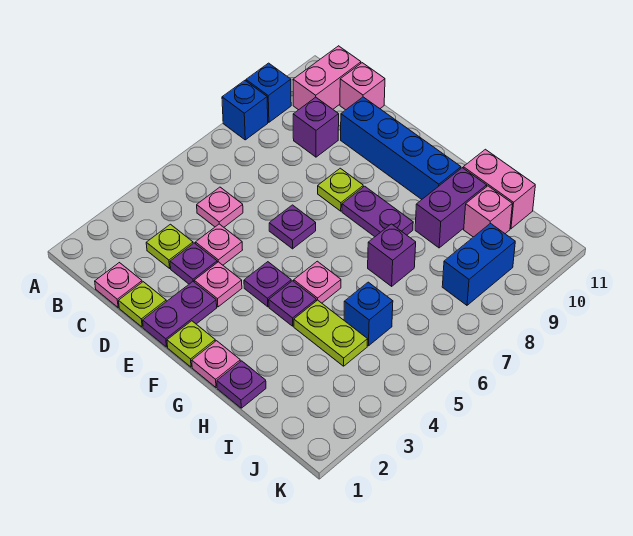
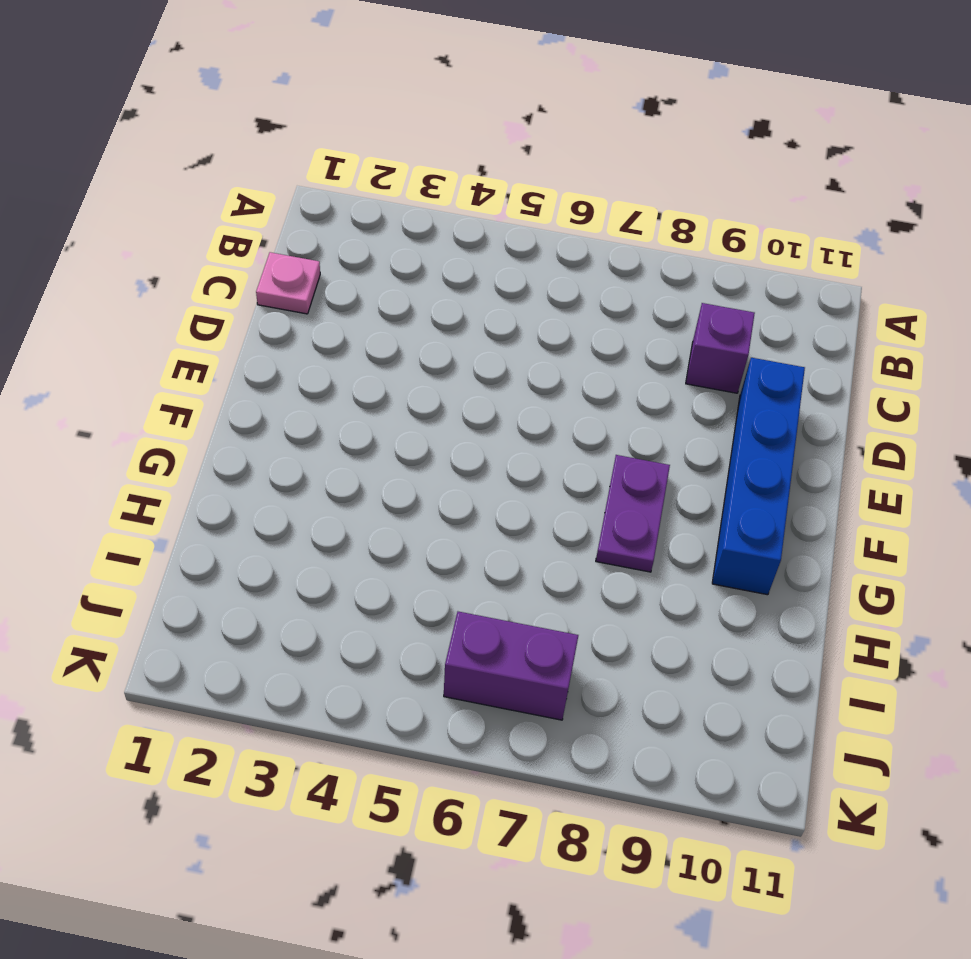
purple brick J6:J7 level 1 -> purple brick H9:H10 level 1
none -> blue brick A8 level 1
none -> blue brick A9 level 1
none -> pink brick B10:B11 level 1
none -> lime plate C3 level 1

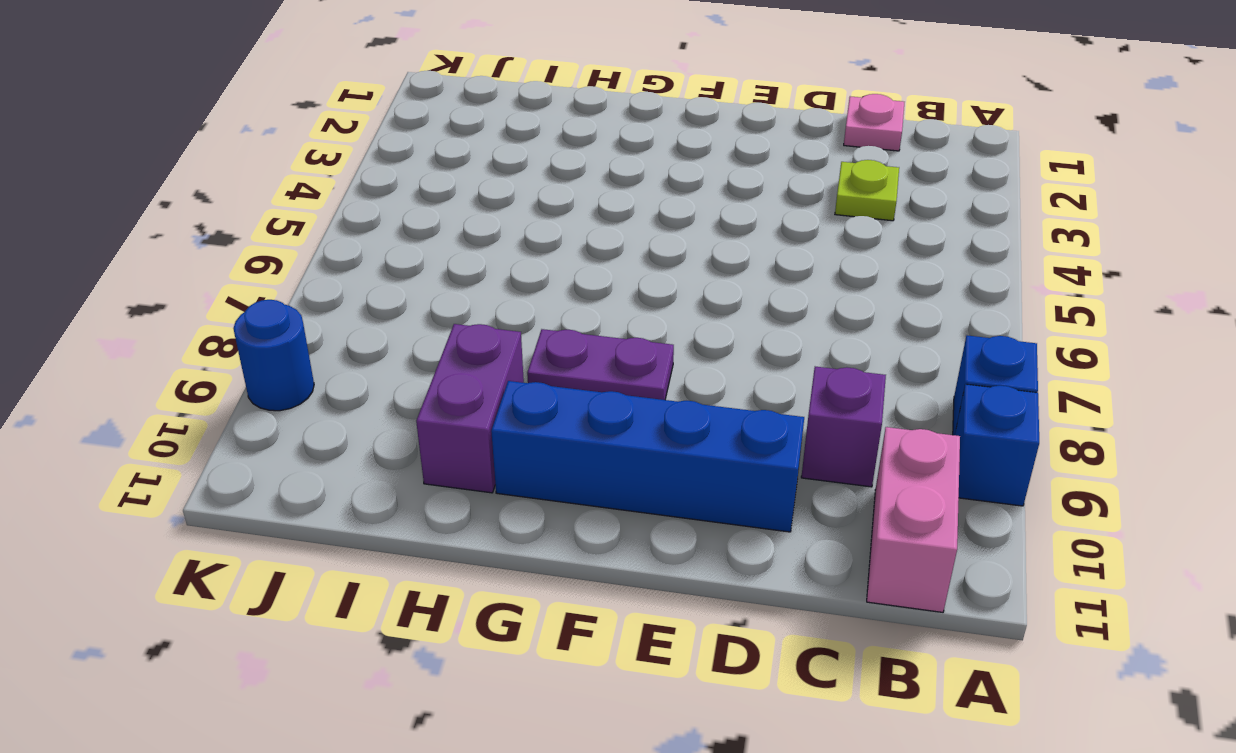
blue round brick K9 level 1 -> none
none -> pink plate C5 level 1
none -> pink brick C11 level 1
none -> lime plate D1 level 1
none -> purple plate D3 level 1

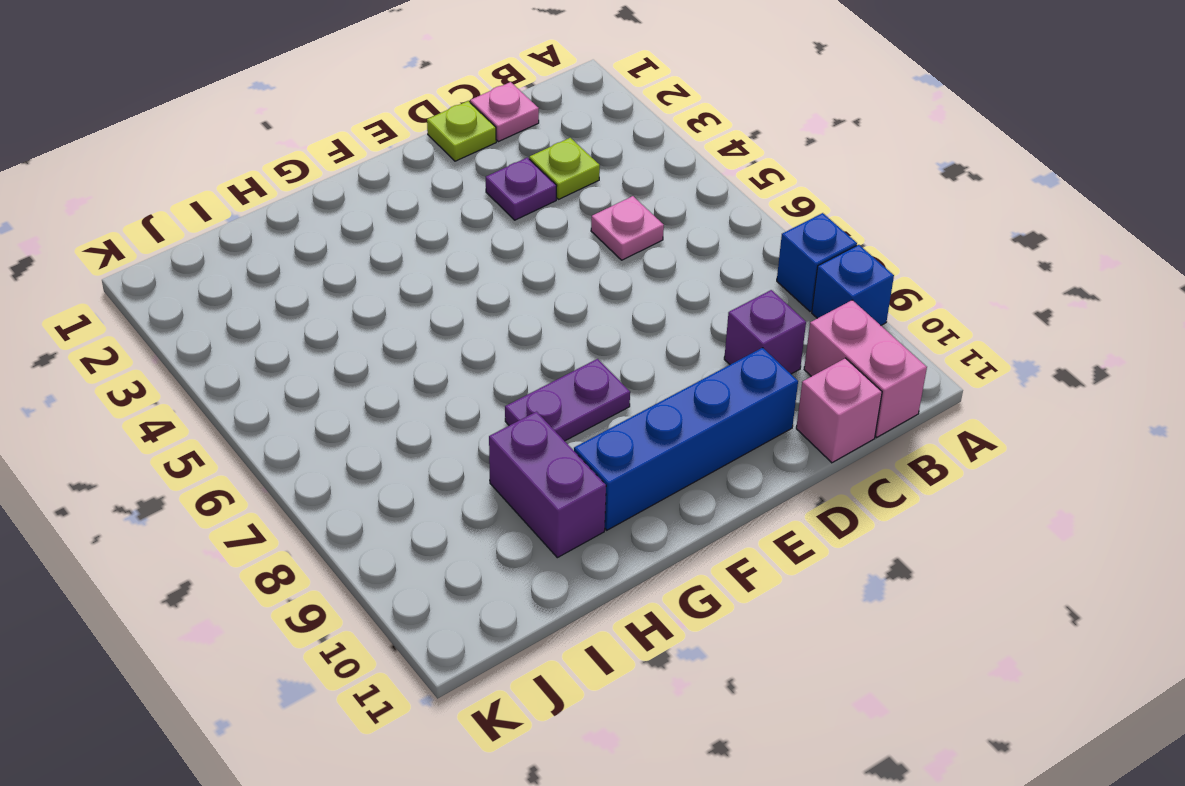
none -> pink plate D4 level 1
none -> purple plate E1:E2 level 1
none -> pink plate E3 level 1
none -> purple plate E6 level 1

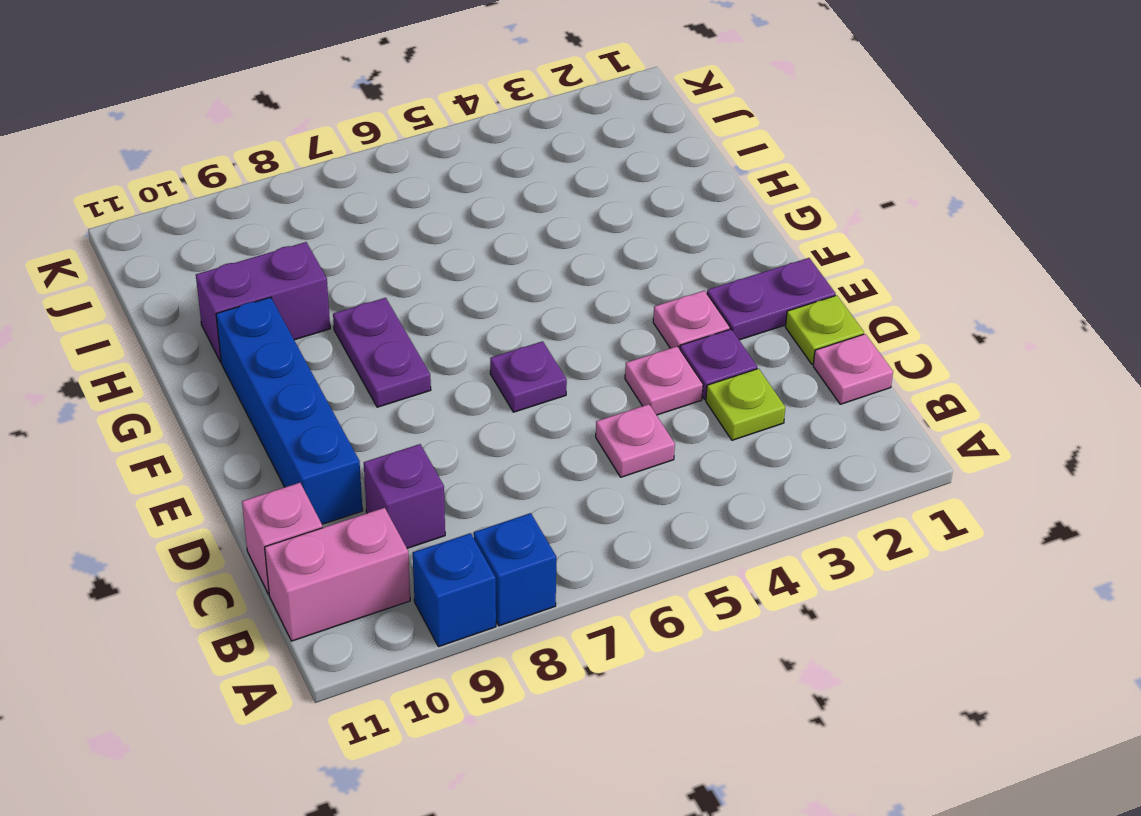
none -> lime plate E8 level 1
none -> lime plate F1 level 1
none -> purple plate F4 level 1
none -> pink plate G1 level 1

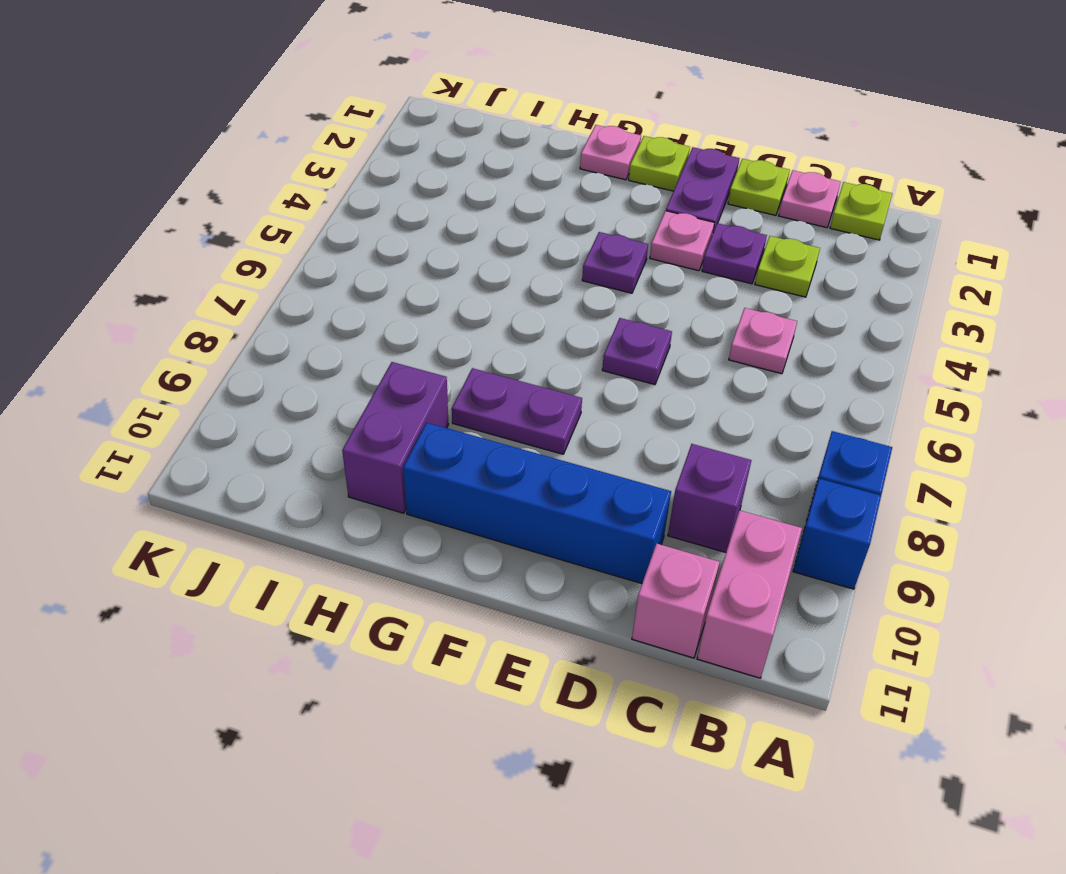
lime plate B1 level 1 -> lime plate E8 level 1
none -> pink plate D4 level 1
none -> purple plate G4 level 1
none -> pink plate G5 level 1
none -> purple plate H1 level 1

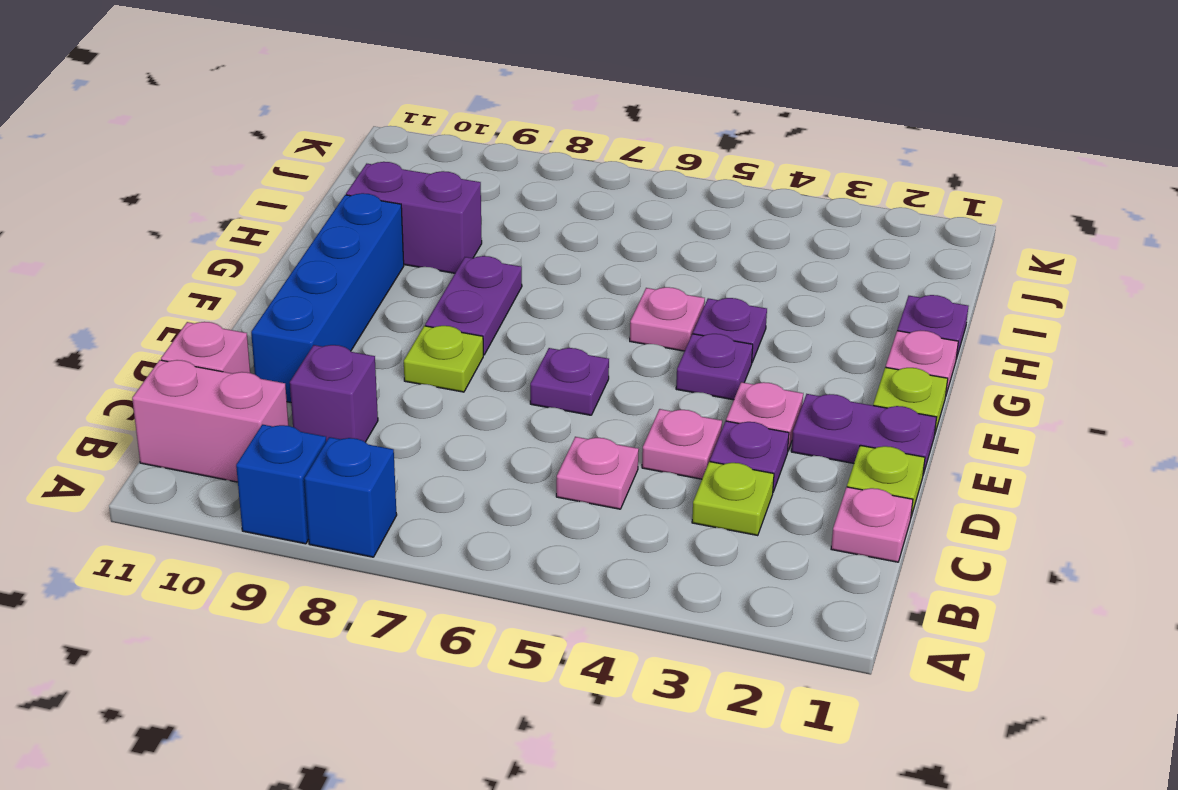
none -> lime plate H4:I4 level 1
none -> purple brick H7 level 1
none -> pink brick H11:I11 level 1
none -> blue brick I5 level 1

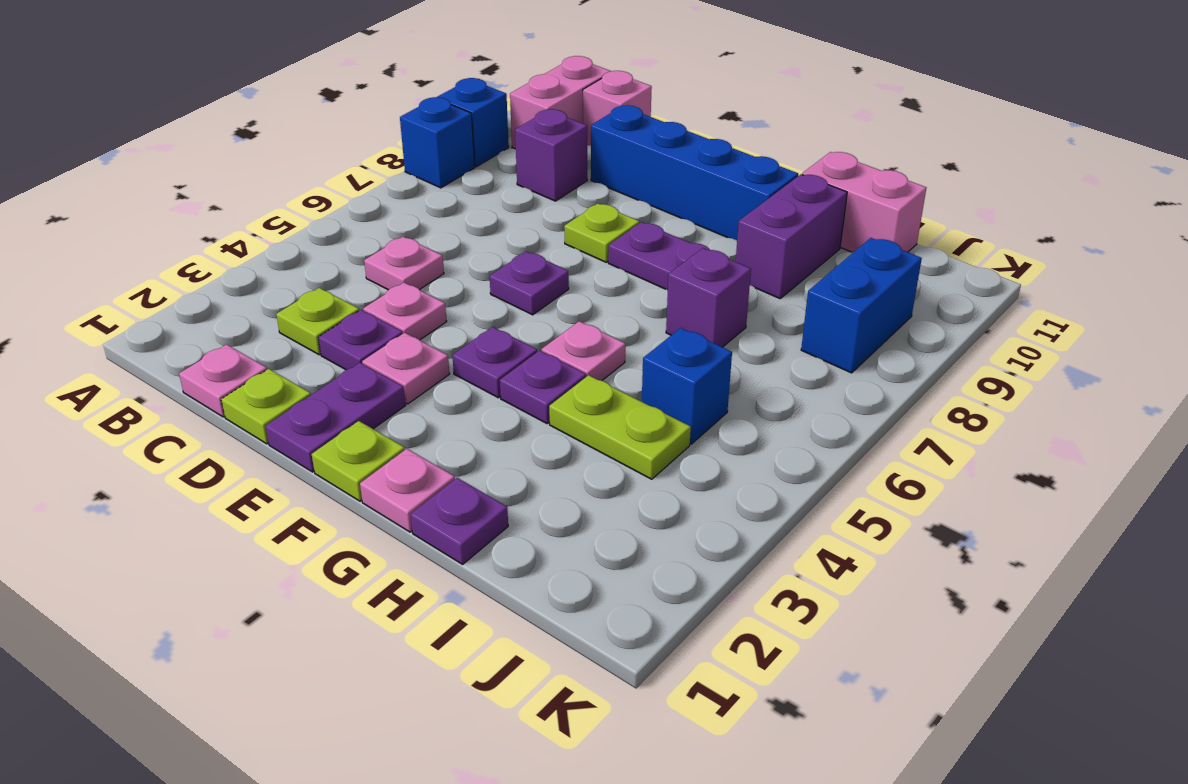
none -> pink brick I10 level 1

